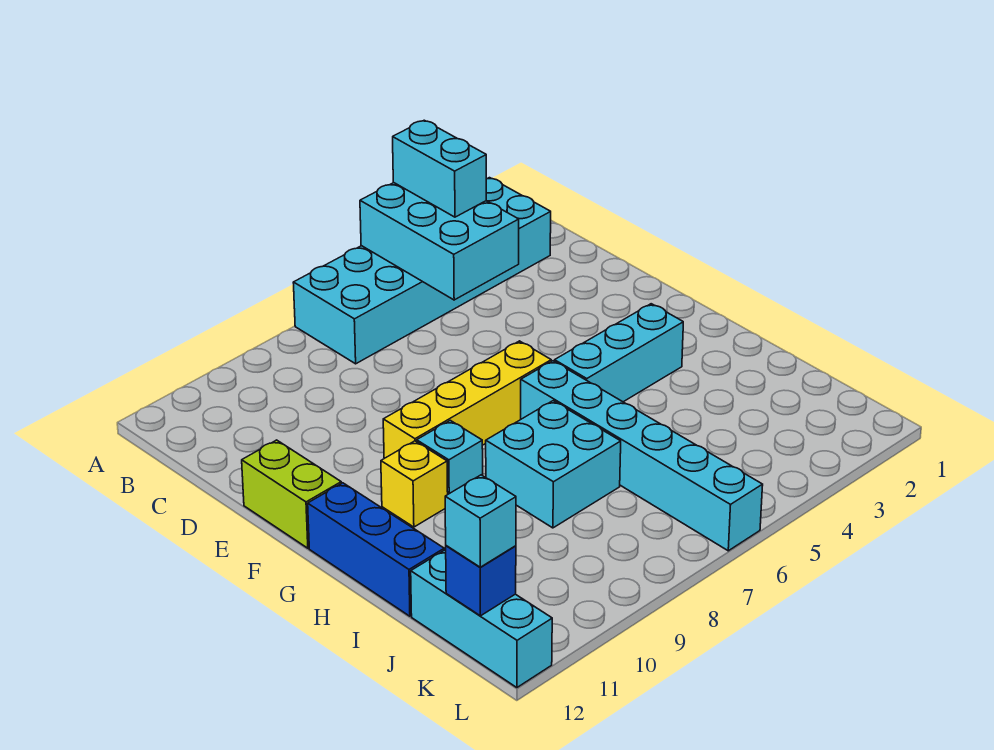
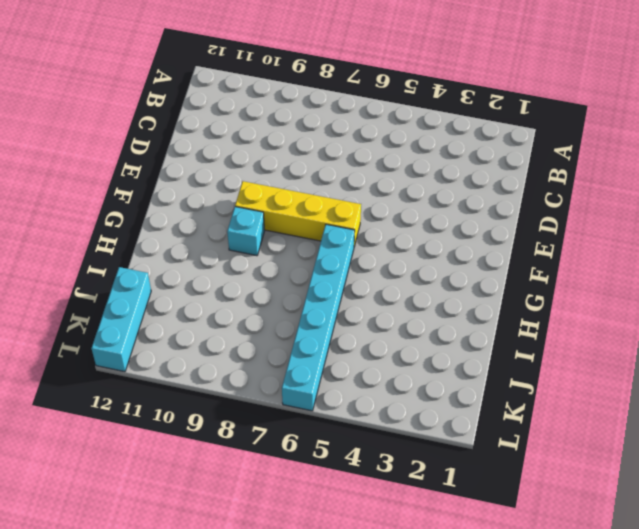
none -> cyan brick A2:B7 level 1
none -> lime brick E12:F12 level 1
none -> cyan brick G3:G5 level 1

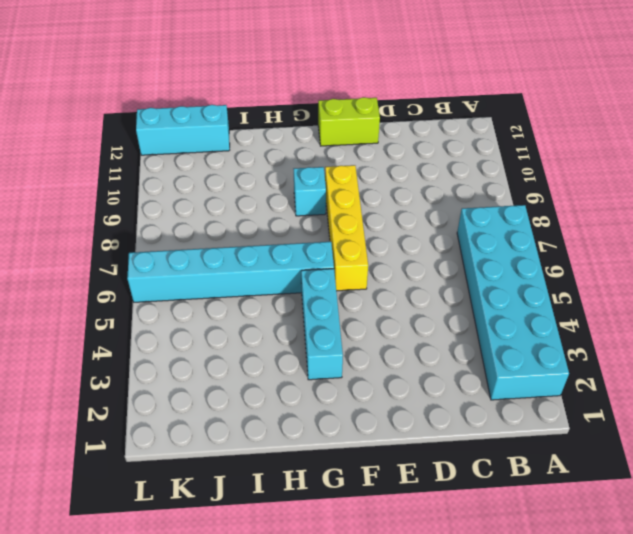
none -> yellow brick G10 level 1
none -> blue brick G12:I12 level 1
none -> cyan brick H7:I8 level 1

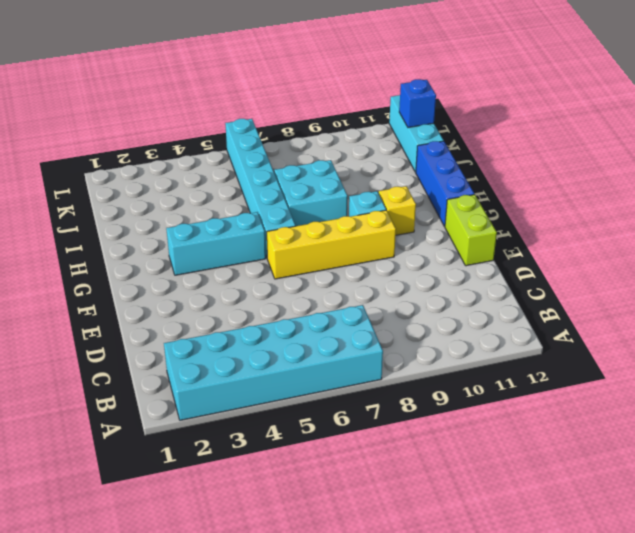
none -> cyan brick A4:C5 level 2
none -> cyan brick A4:B4 level 3
none -> cyan brick K12 level 3

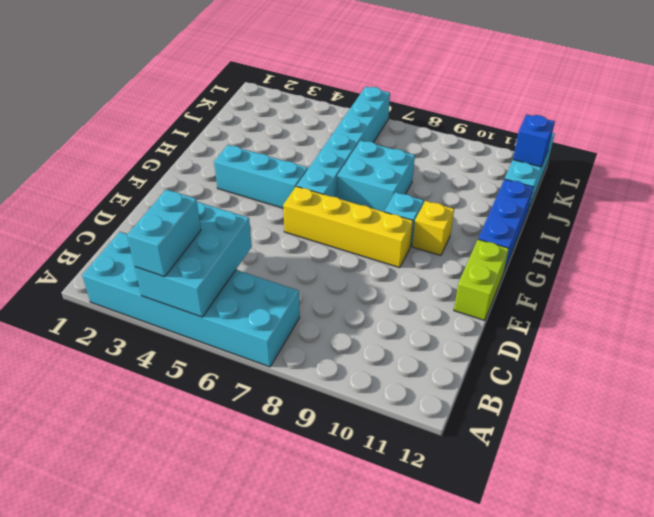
none -> cyan brick K12 level 3

